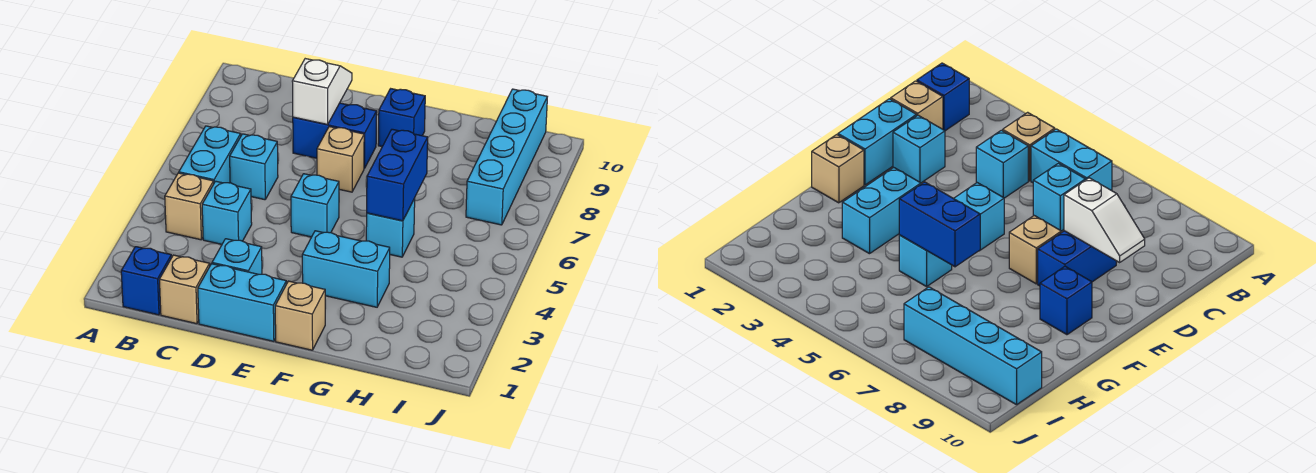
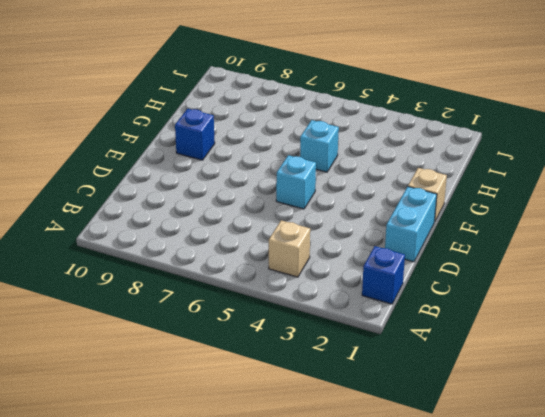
none -> cyan brick B5:B6 level 1
none -> tan brick C1 level 1
none -> cyan brick C4 level 1

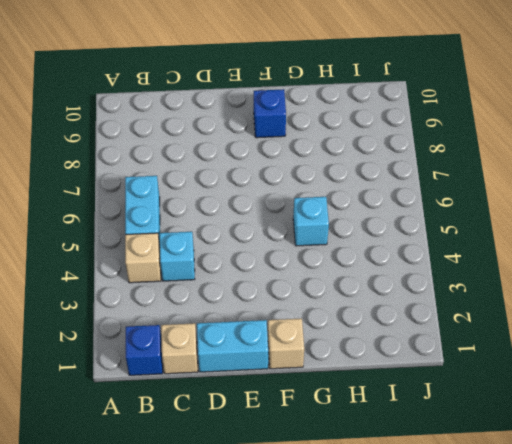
none -> cyan brick C6 level 1
none -> cyan brick D2 level 1
none -> blue brick D8:E8 level 1

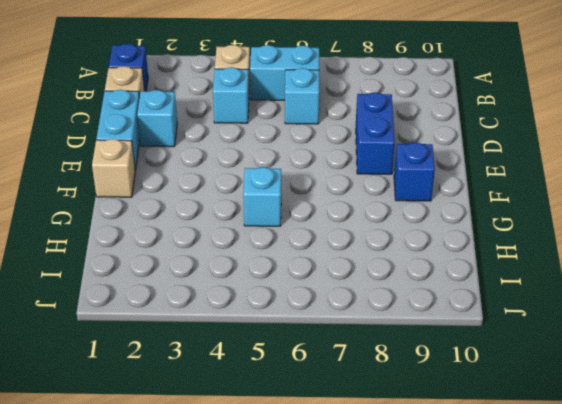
none -> cyan brick E5 level 1
none -> tan brick E7 level 1
none -> cyan brick F3:G3 level 1

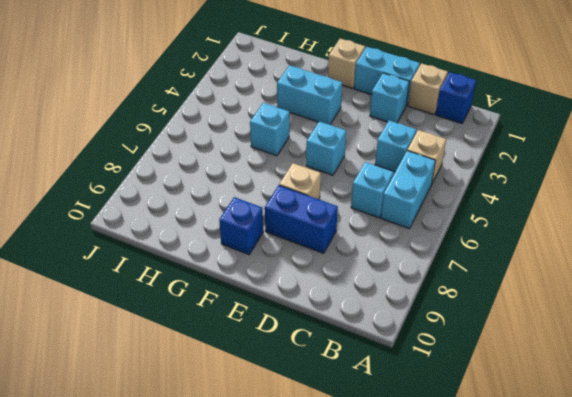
none -> cyan brick I7:I10 level 1
none -> white slope D8:D9 level 2 top 8
none -> blue brick G5:G6 level 2

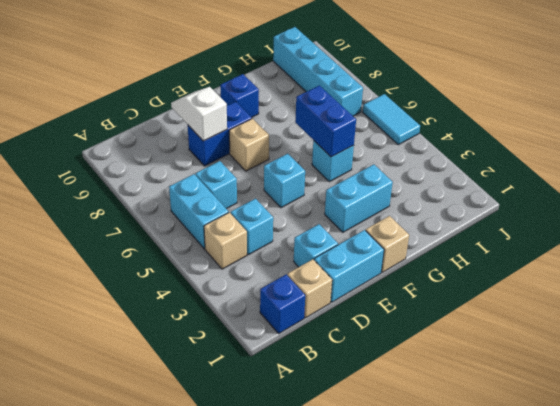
cyan tile J5:J6 level 1 -> none

